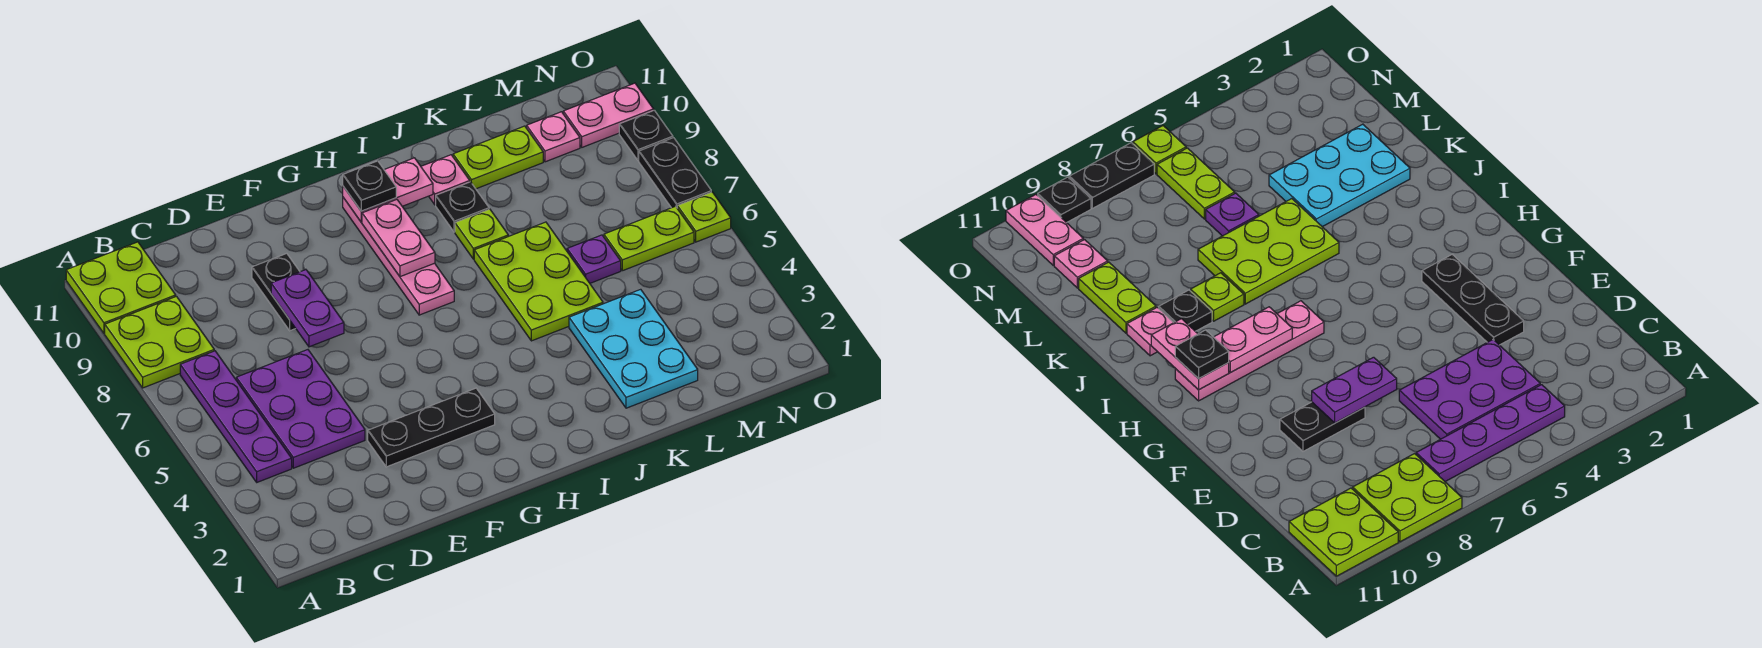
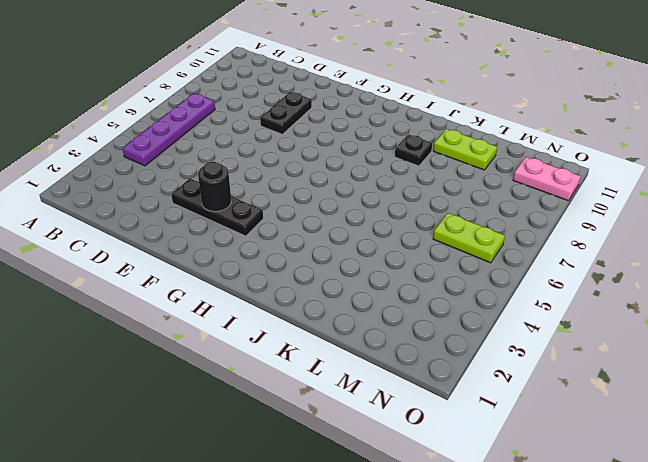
black round brick F3 level 2 -> none
none -> lime plate A8:B9 level 1
none -> lime plate A10:B11 level 1
none -> purple plate C4:D6 level 1

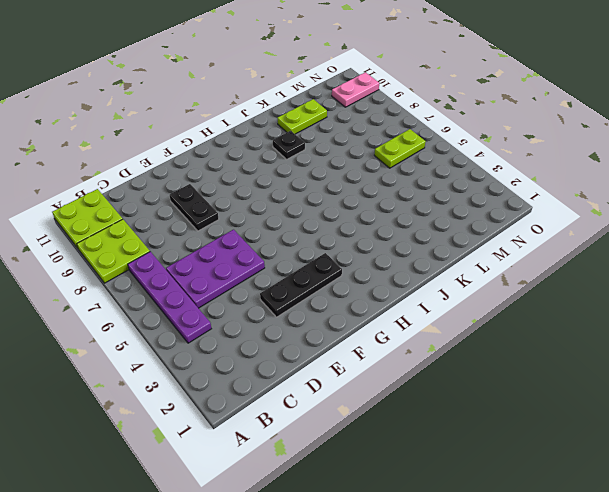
purple plate C5:E6 level 1 -> purple plate C4:D6 level 1
none -> pink plate H7:H10 level 1
none -> lime plate J5:K7 level 1
none -> lime plate J8 level 1

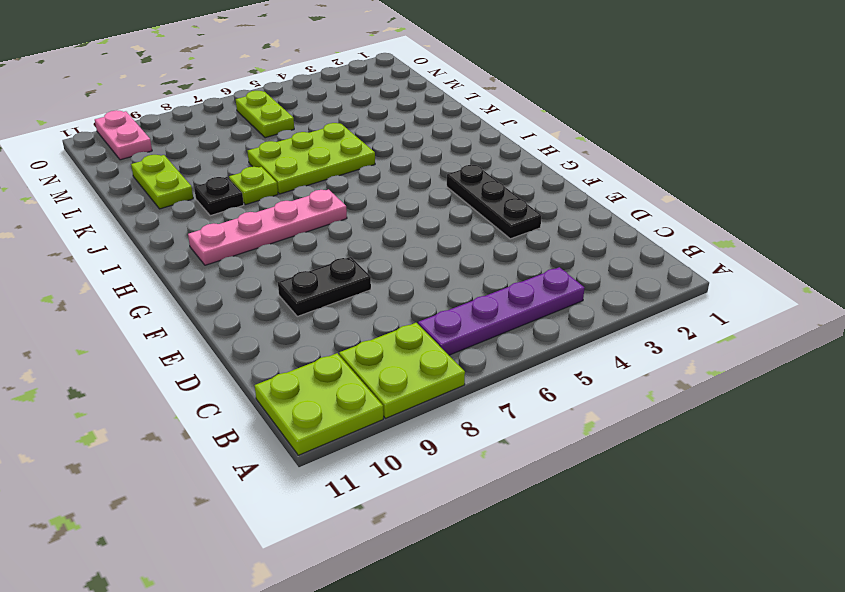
none -> purple plate C4:D6 level 1
none -> pink plate J10 level 1
none -> cyan plate K2:L4 level 1

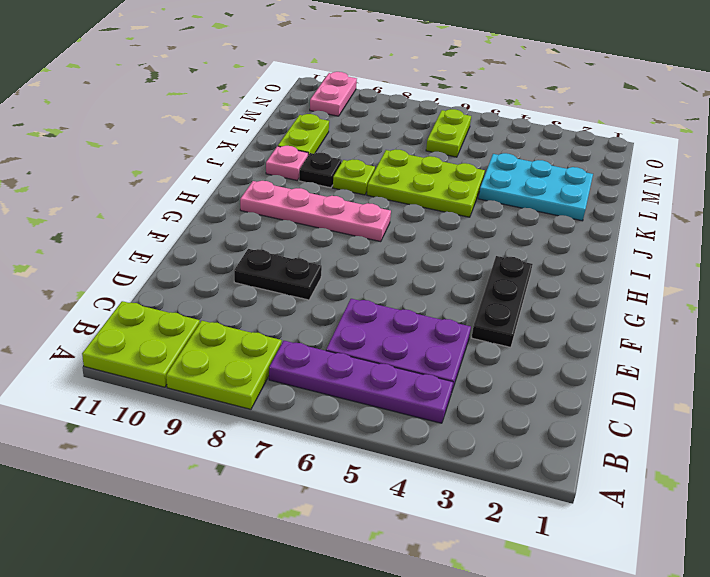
none -> purple plate L6 level 1
none -> pink plate M10 level 1
none -> lime plate O6 level 1

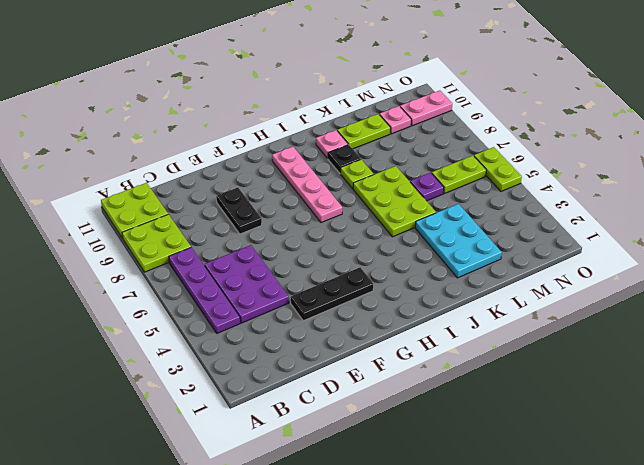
lime plate O5:O6 level 1 -> lime plate O6 level 1
none -> black plate O7:O8 level 1
none -> black plate O9 level 1
none -> purple plate E7:E8 level 2

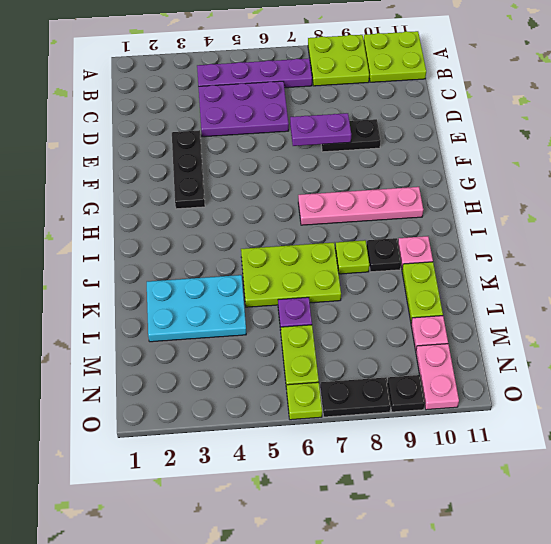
none -> pink plate H8:H9 level 2
none -> pink plate H10:I10 level 2
none -> black plate H10 level 3

